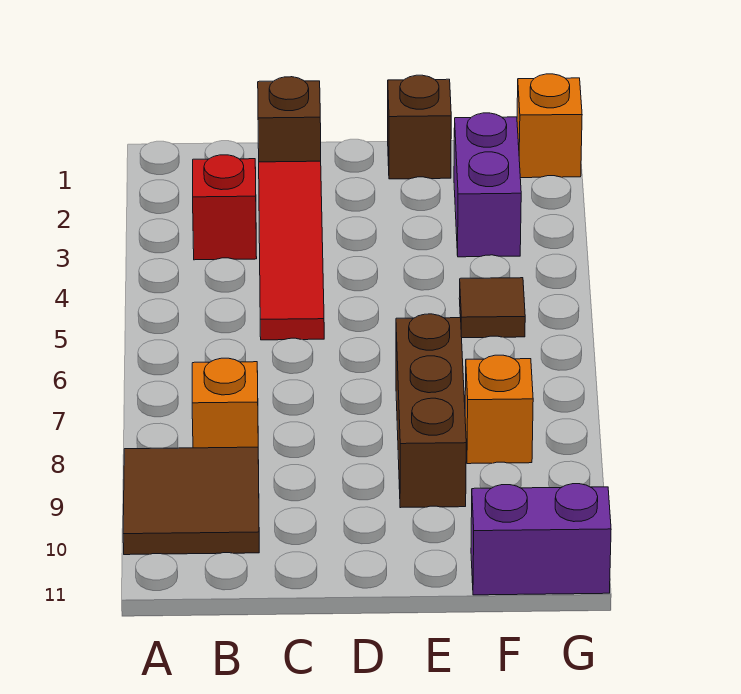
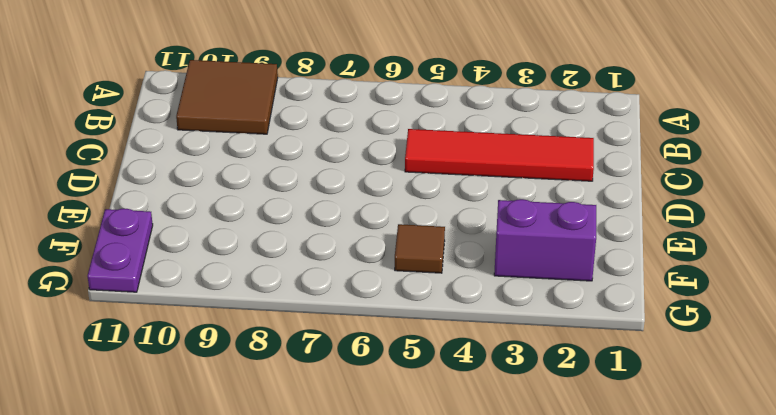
purple plate F11:G11 level 1 -> purple brick F11:G11 level 1
none -> red brick B3 level 1
none -> orange brick B8 level 1
none -> brown brick C1 level 1

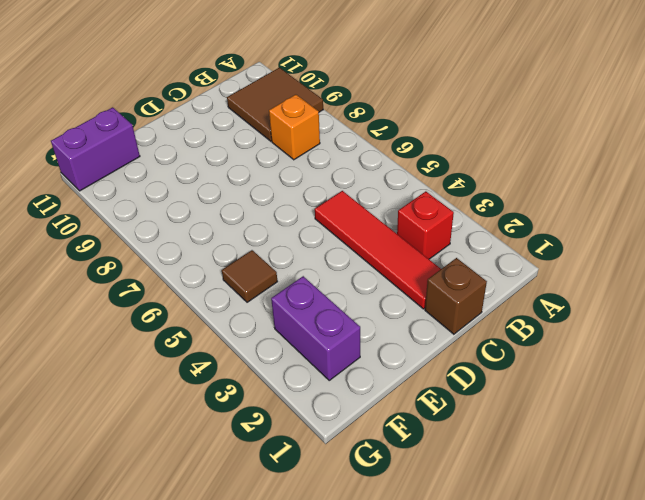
none -> brown brick E1 level 1
none -> brown brick E7:E9 level 1
none -> orange brick F8 level 1

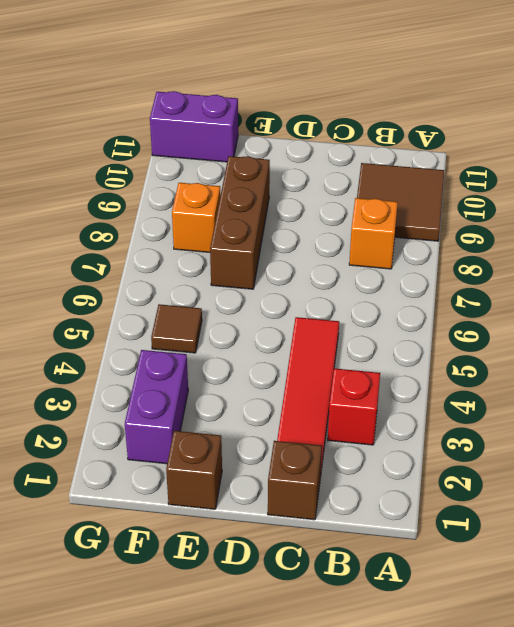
none -> orange brick G1 level 1

